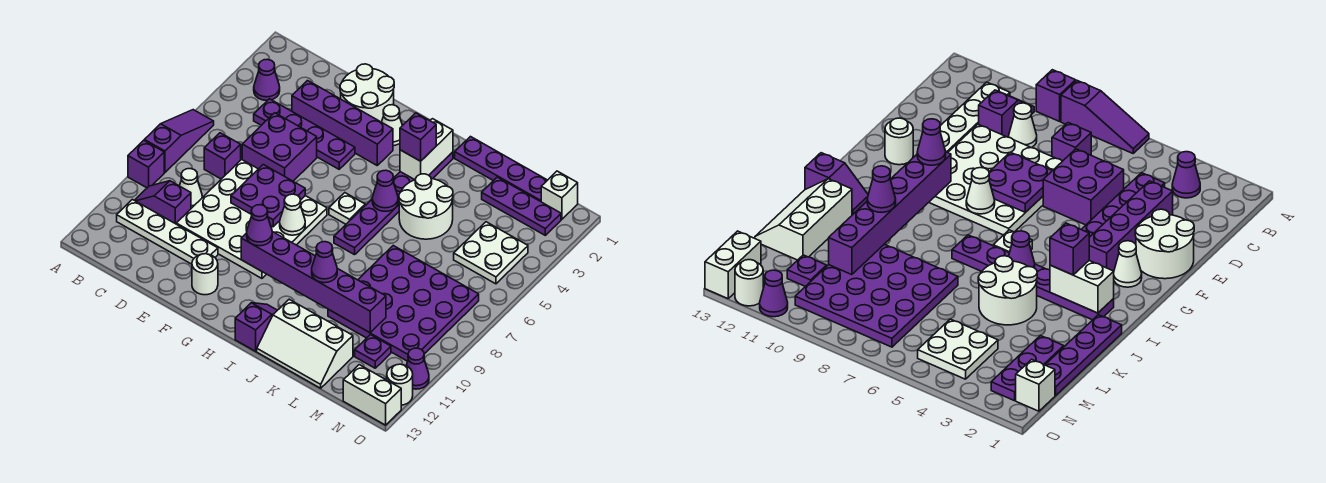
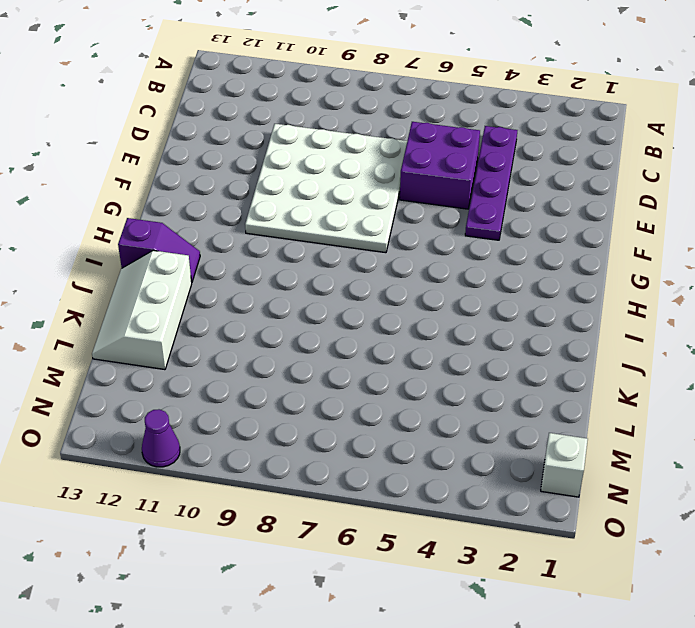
none -> purple slope A6:A8 level 1 top 8
none -> purple brick A9 level 1
none -> purple cone B3 level 1
none -> purple slope B10:C10 level 1 top C

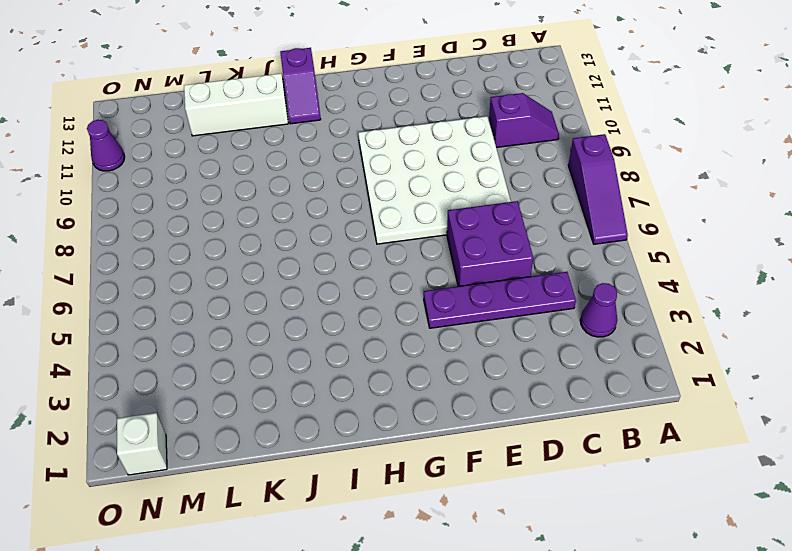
none -> purple brick A9 level 1
none -> white plate B11:E11 level 1
none -> purple brick C7 level 1
none -> white cone C9 level 1

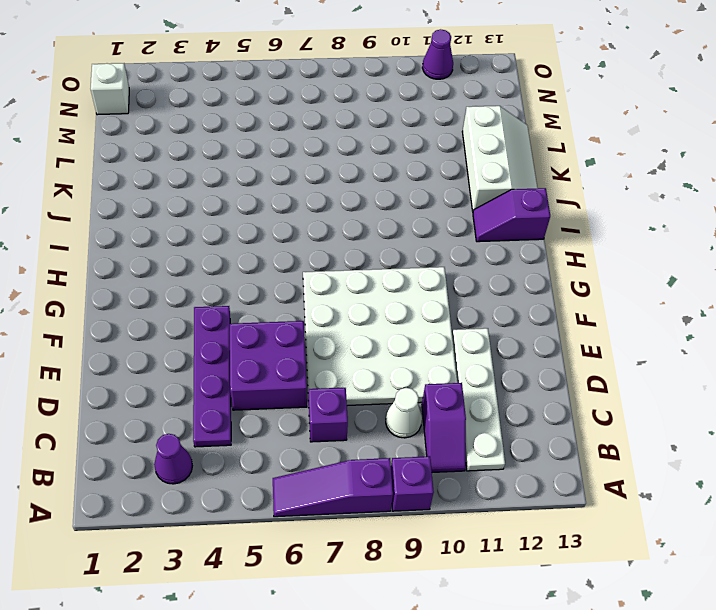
none -> purple brick D3:G3 level 1
none -> white round brick E1:F2 level 1
none -> white round brick F12 level 1
none -> white cone G2 level 1

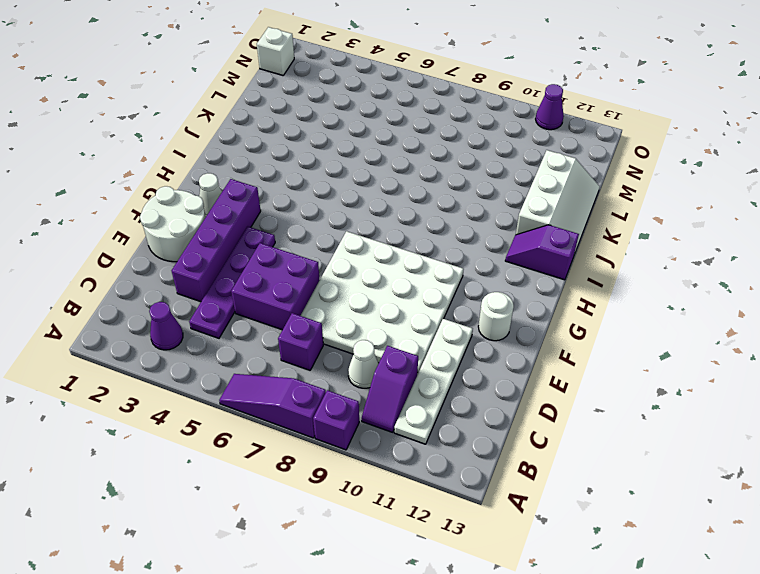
none -> white plate H6 level 1
none -> purple plate I2:I7 level 1
none -> purple plate J1:M1 level 1
none -> white round brick J4:K5 level 1

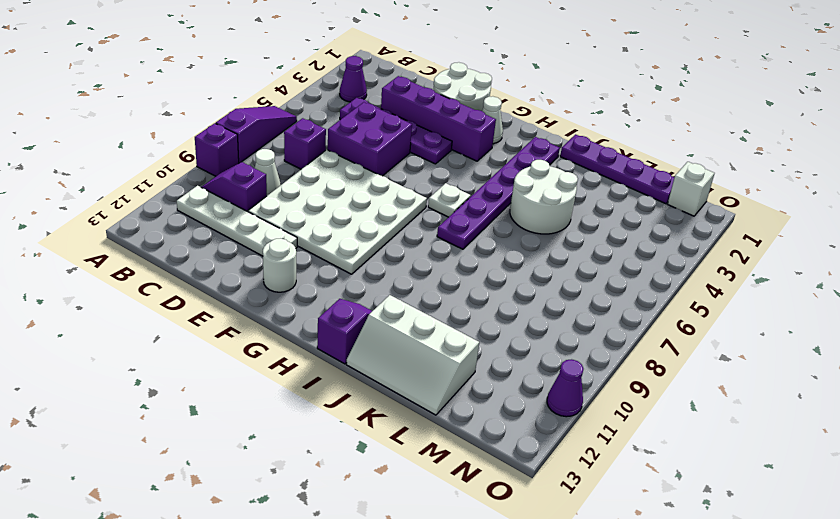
none -> purple plate K7:N10 level 1
none -> purple plate L2:N2 level 1
none -> white plate M4:N5 level 1
none -> purple plate M11 level 1

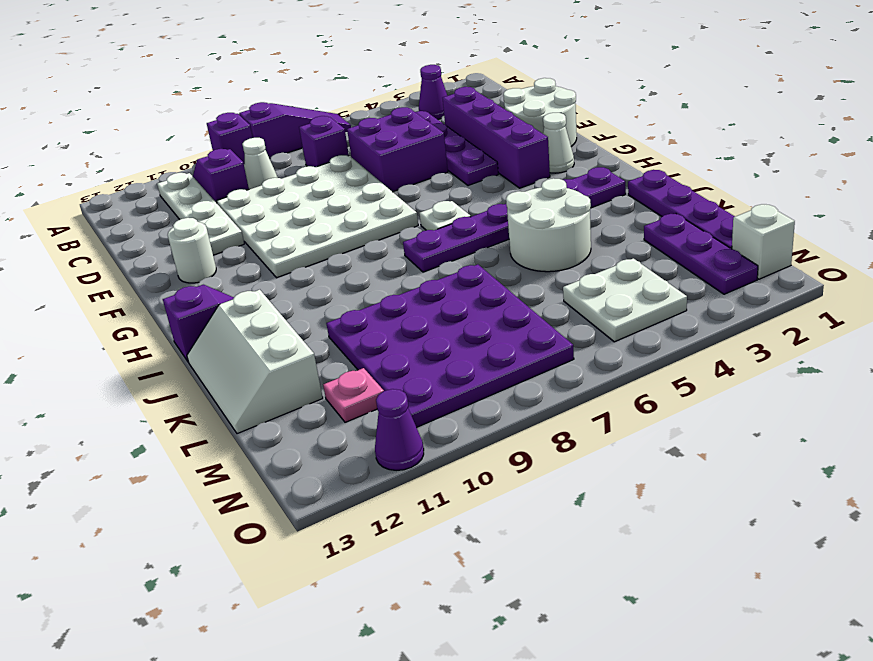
pink plate M11 level 1 -> purple plate M11 level 1
none -> white brick N13:O13 level 1
none -> white round brick O12 level 1
none -> purple plate E7:F8 level 2
none -> white cone G8 level 2

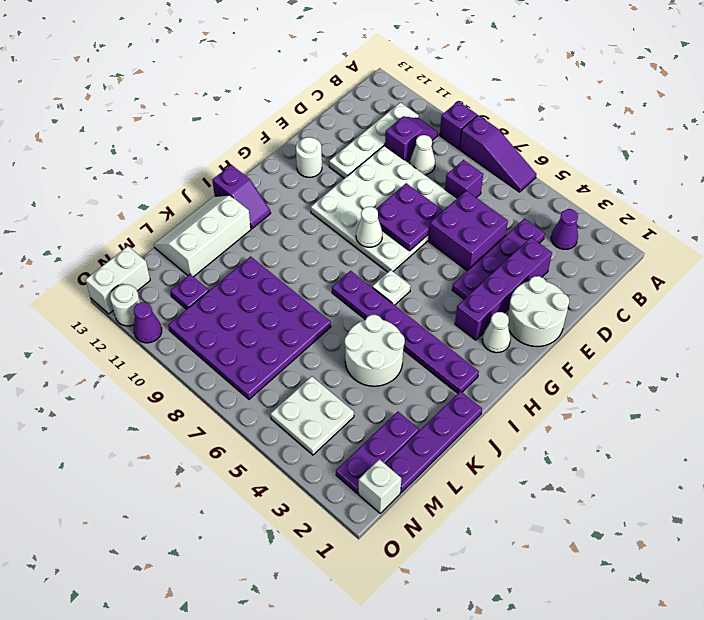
none -> purple brick G10:L10 level 2
none -> white brick I2:I3 level 2
none -> purple cone I5 level 2
none -> purple cone G10 level 3

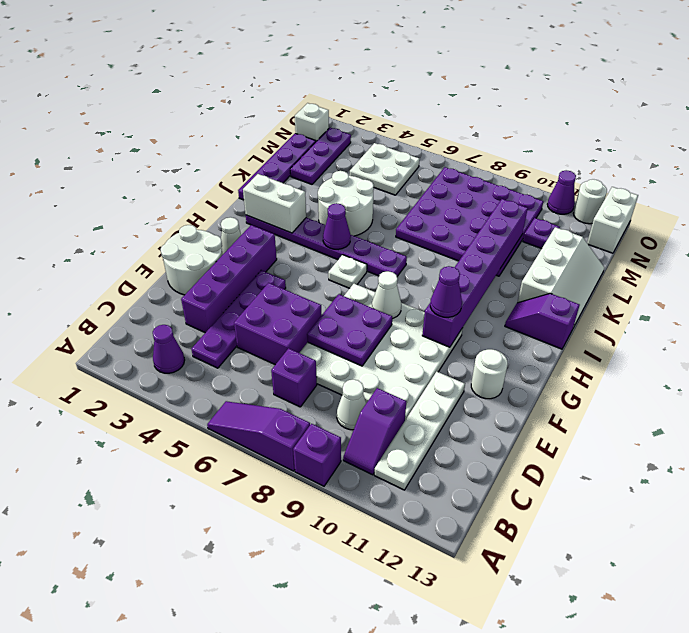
none -> purple brick I3 level 3
none -> purple cone J10 level 3

